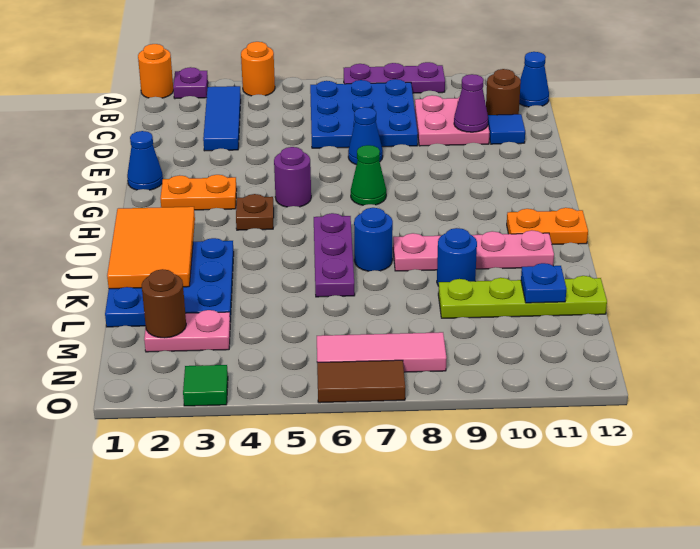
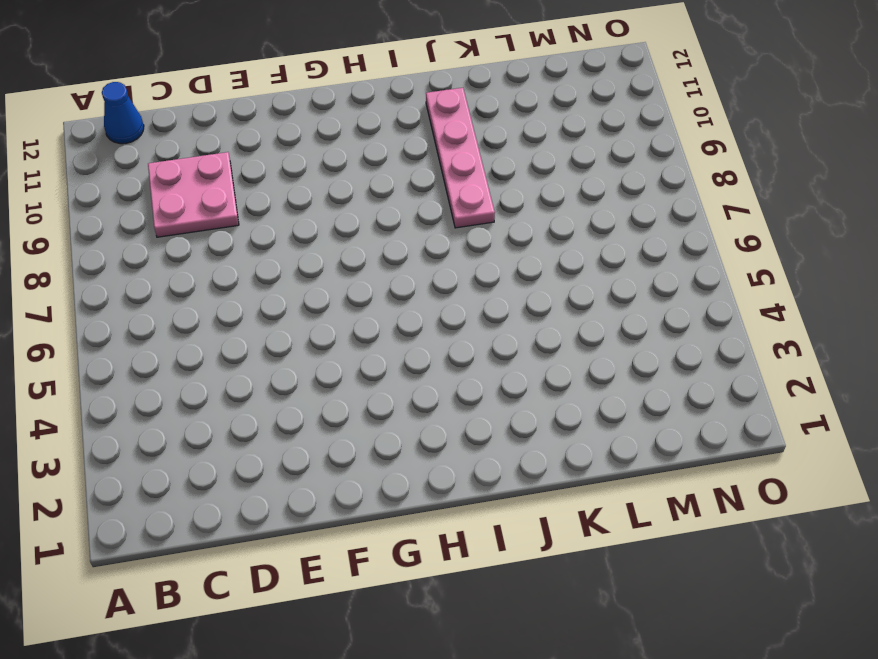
none -> orange round brick A1 level 1
none -> purple plate A2 level 1
none -> orange round brick A4 level 1
none -> purple plate A7:A9 level 1

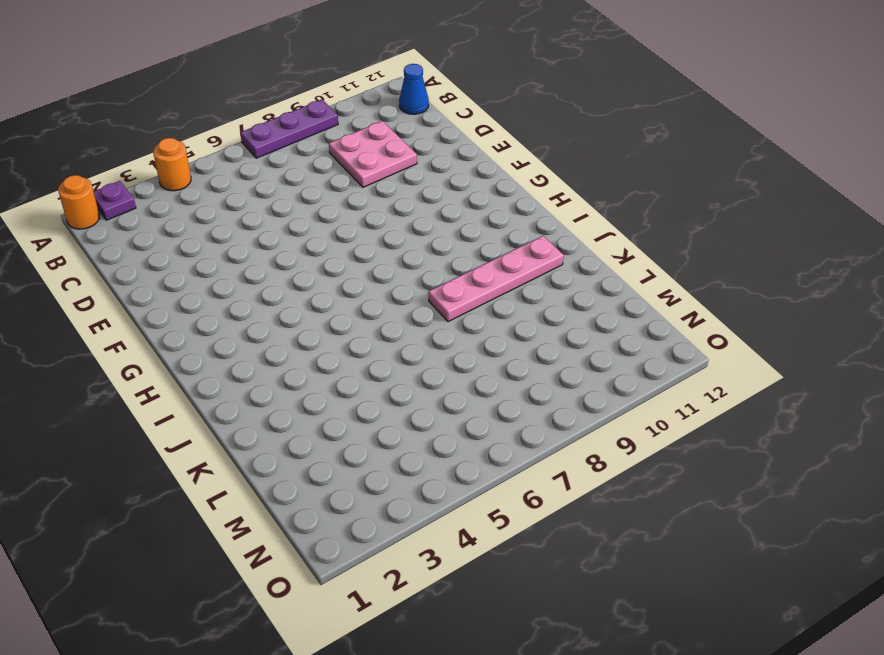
none -> blue tile B3:D3 level 1
none -> blue plate B6:D8 level 1
none -> brown round brick C11 level 1
none -> blue tile D11 level 1

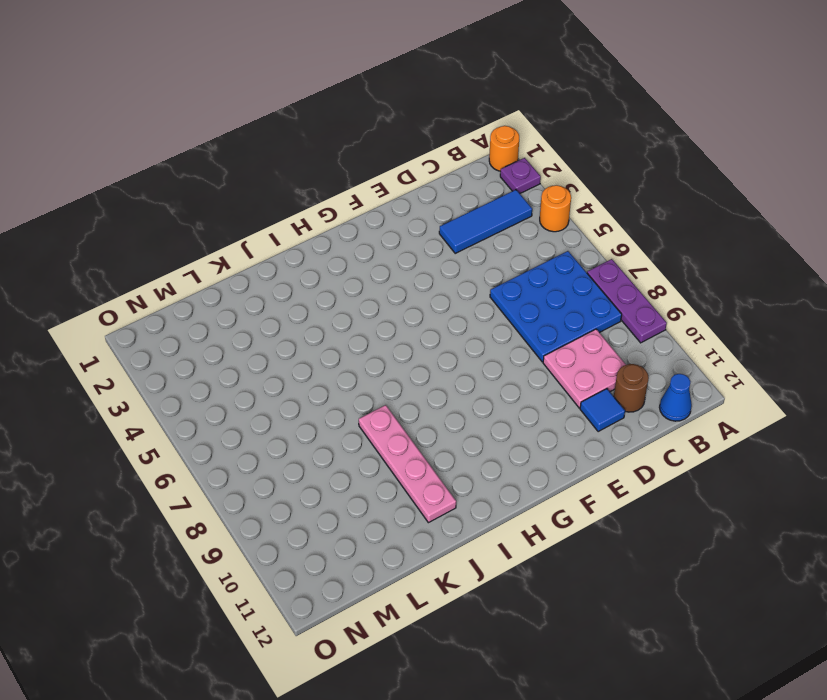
none -> blue cone E7 level 1
none -> blue cone F1 level 1
none -> orange plate G2:G3 level 1
none -> purple round brick G5 level 1

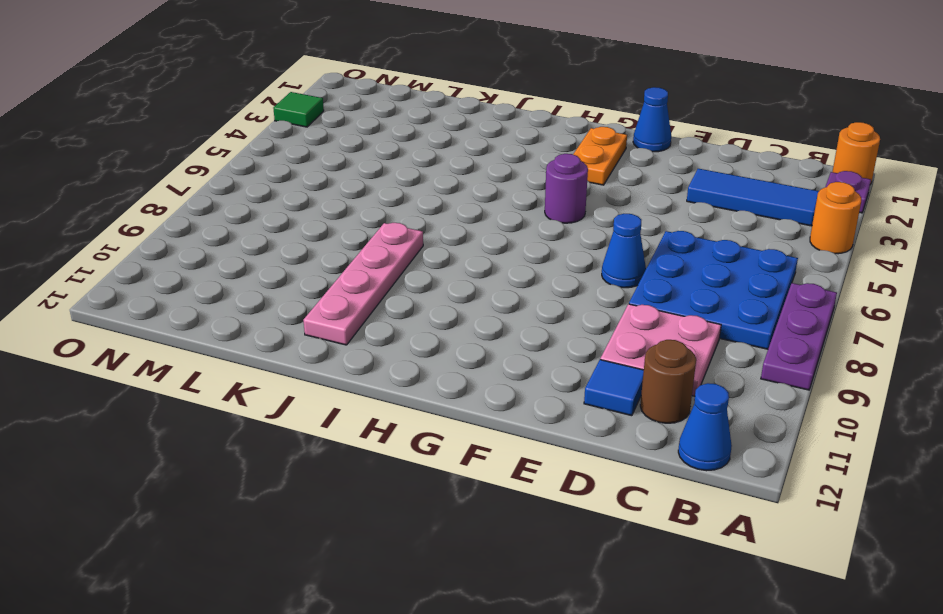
none -> green cone G7 level 1
none -> brown plate H4 level 1
none -> purple plate I6:K6 level 1
none -> orange plate I11:I12 level 1

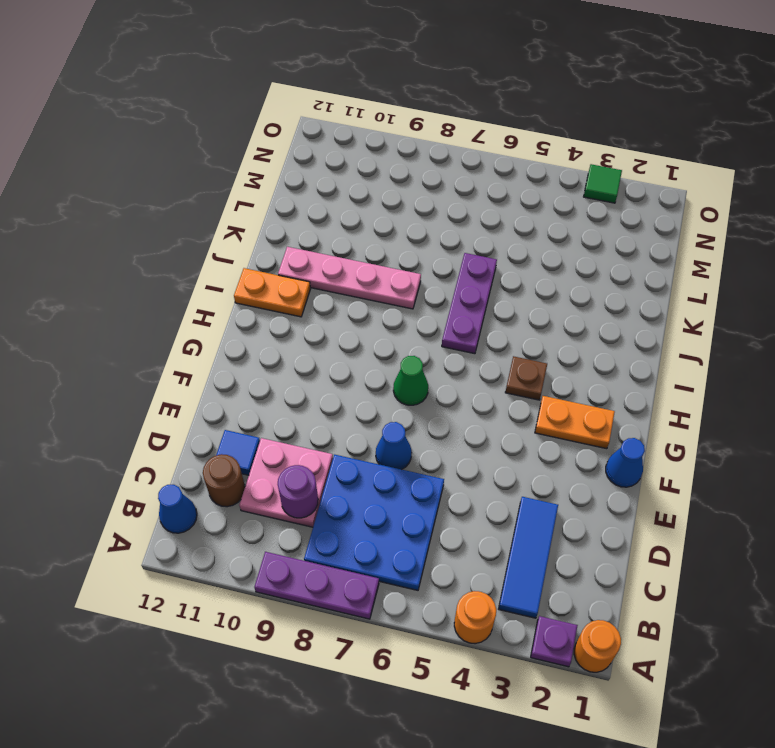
purple round brick C9 level 2 -> purple round brick G5 level 1
none -> blue plate J1:L3 level 1
none -> blue round brick J7 level 1
none -> blue round brick K9 level 1
none -> lime plate L9:L12 level 1

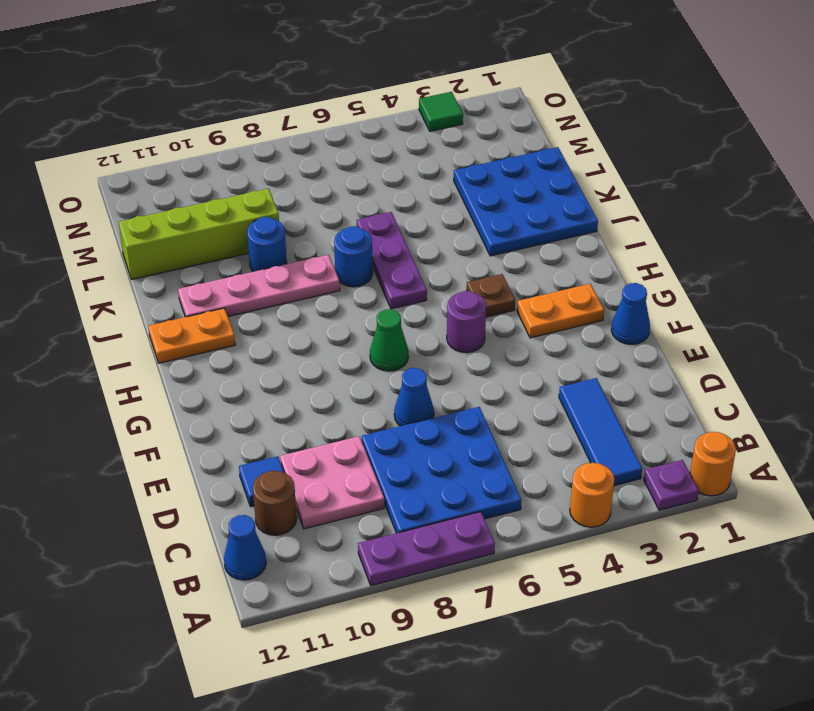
lime brick L9:L12 level 1 -> lime plate L9:L12 level 1
none -> pink plate M2:M3 level 1
none -> pink tile N6:N8 level 1
none -> brown tile O6:O7 level 1
none -> purple cone D10 level 2

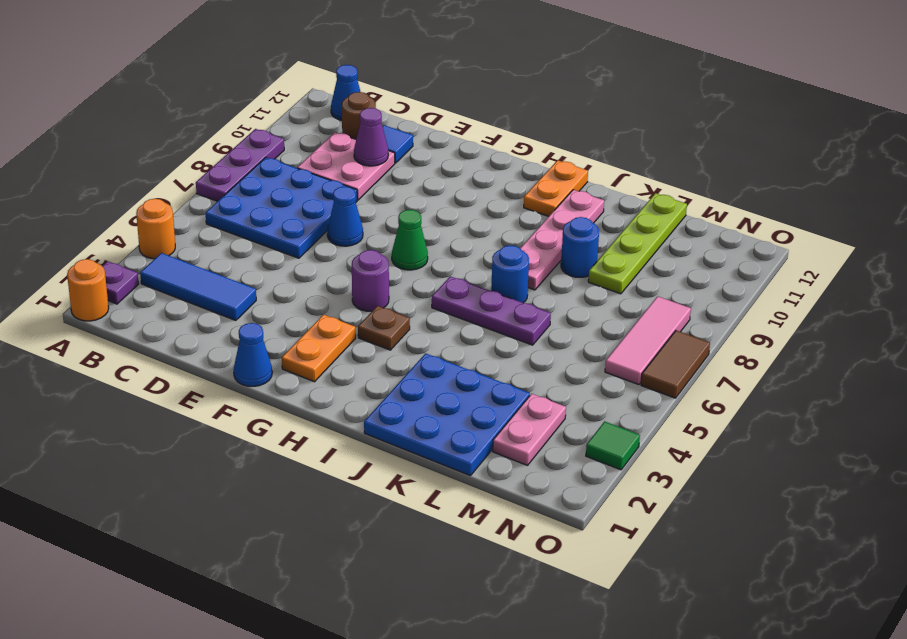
none -> orange tile I1:K2 level 2
none -> blue plate L11 level 2
none -> brown round brick M2 level 2

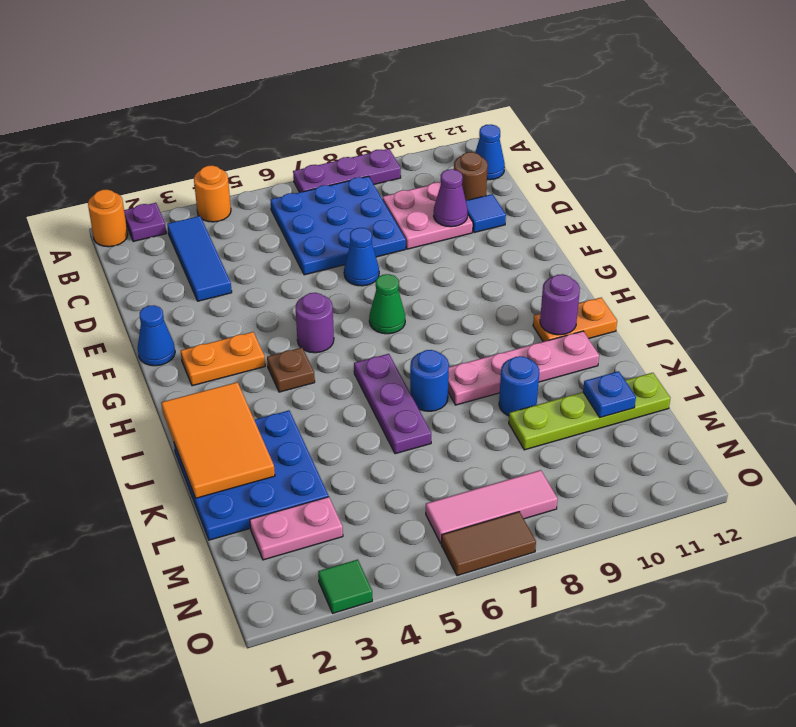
purple round brick I11 level 2 -> none
none -> brown round brick M2 level 2

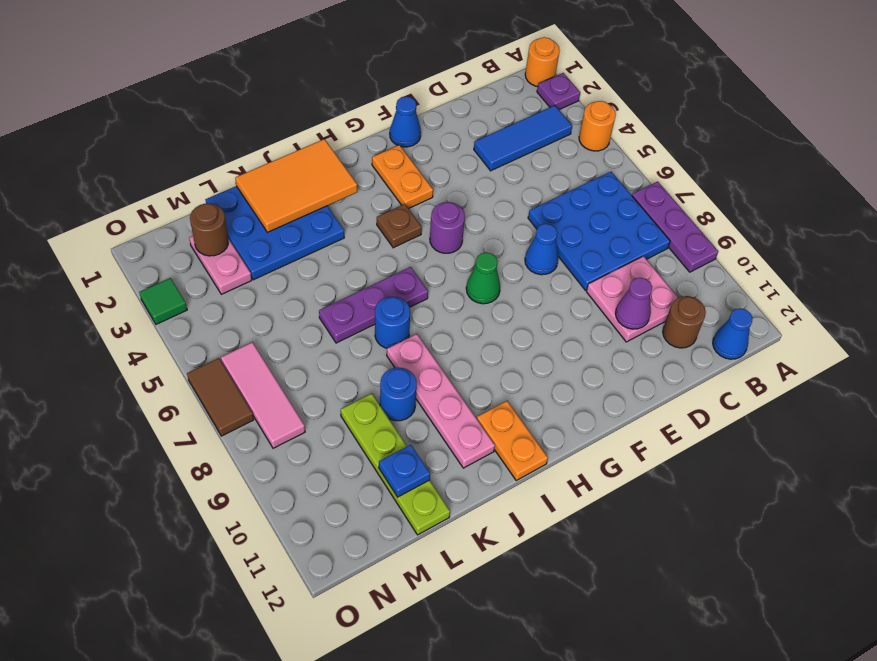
none -> blue tile D11 level 1

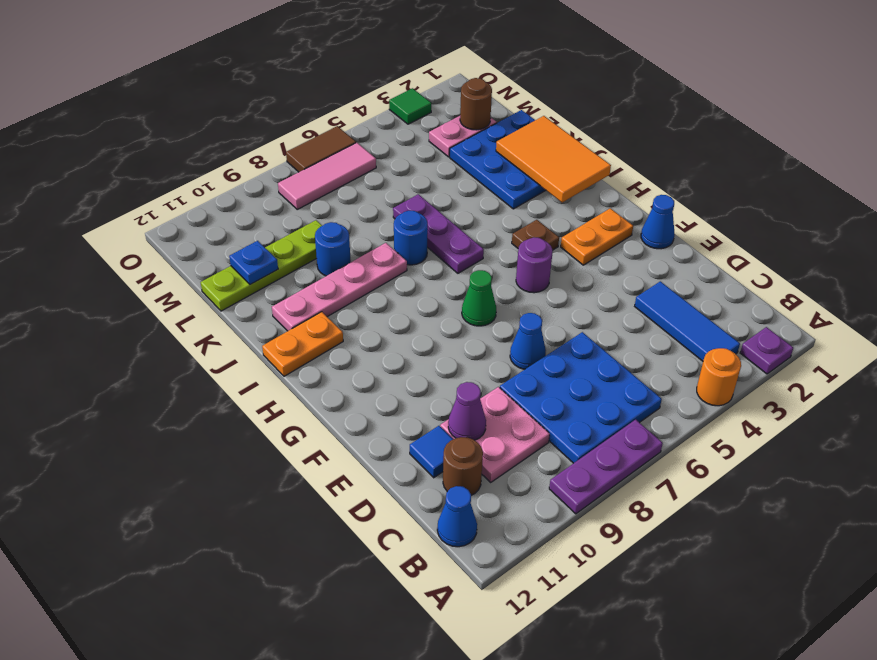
none -> orange round brick A1 level 1

